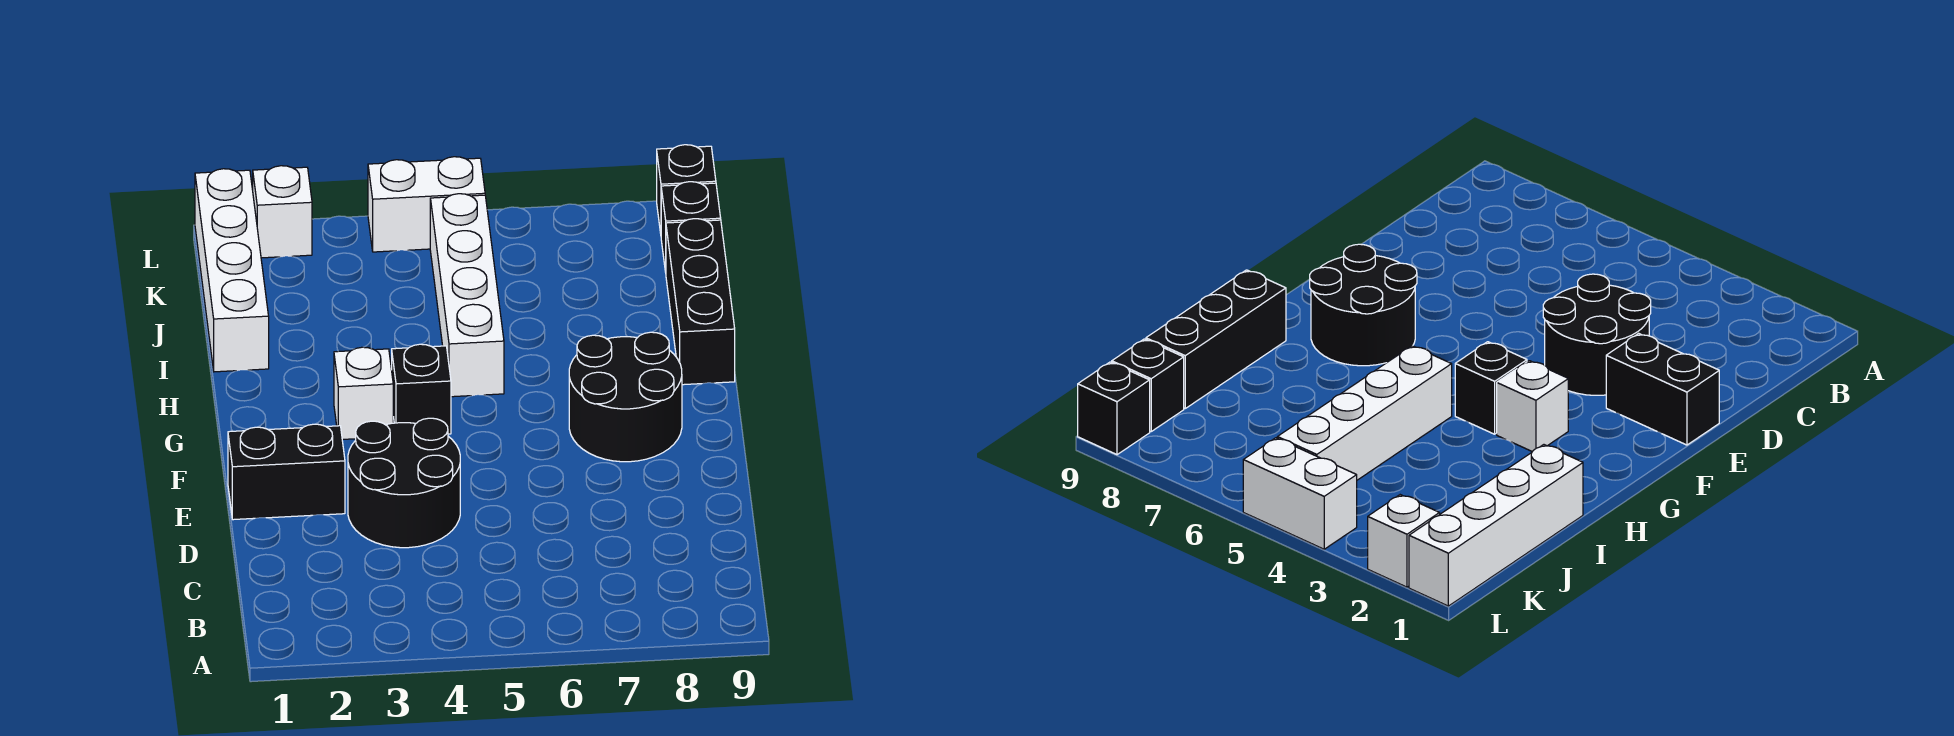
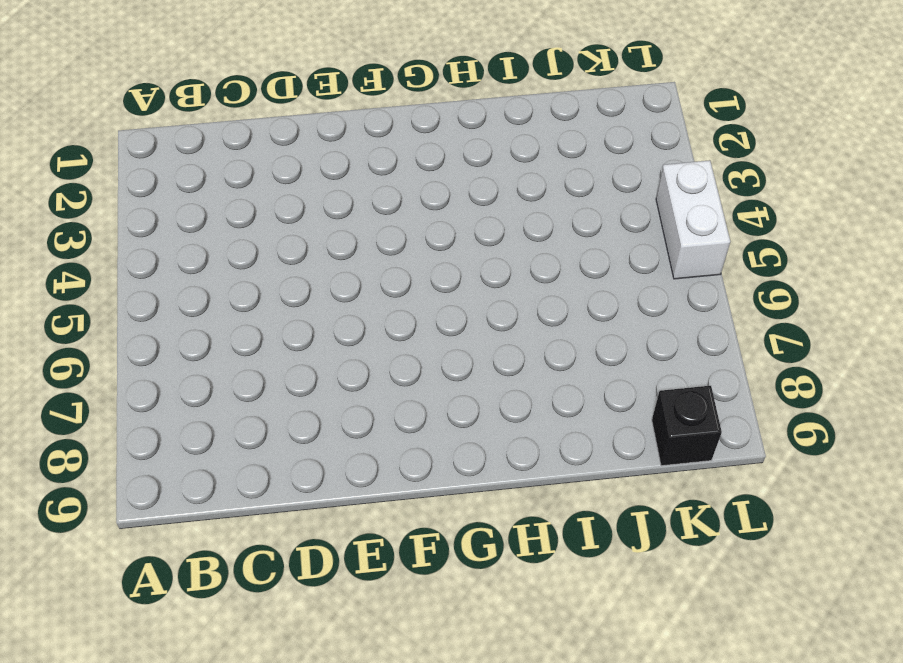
none -> black round brick D3:E4 level 1
none -> black brick E1:E2 level 1
none -> black round brick F7:G8 level 1

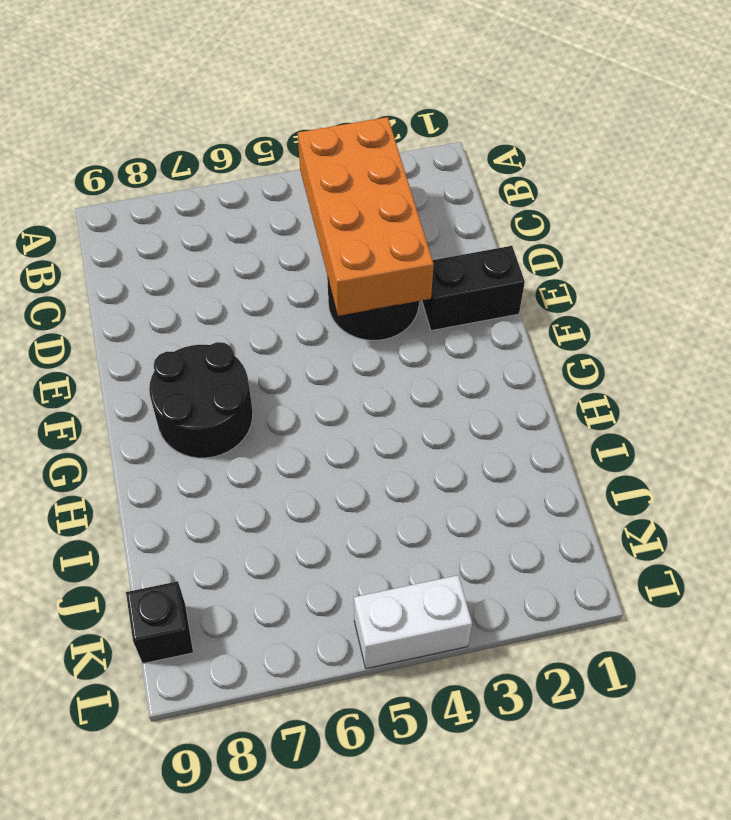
orange brick B3:E4 level 2 -> none
none -> white brick G3 level 1
none -> black brick G4 level 1
none -> white brick H5:K5 level 1

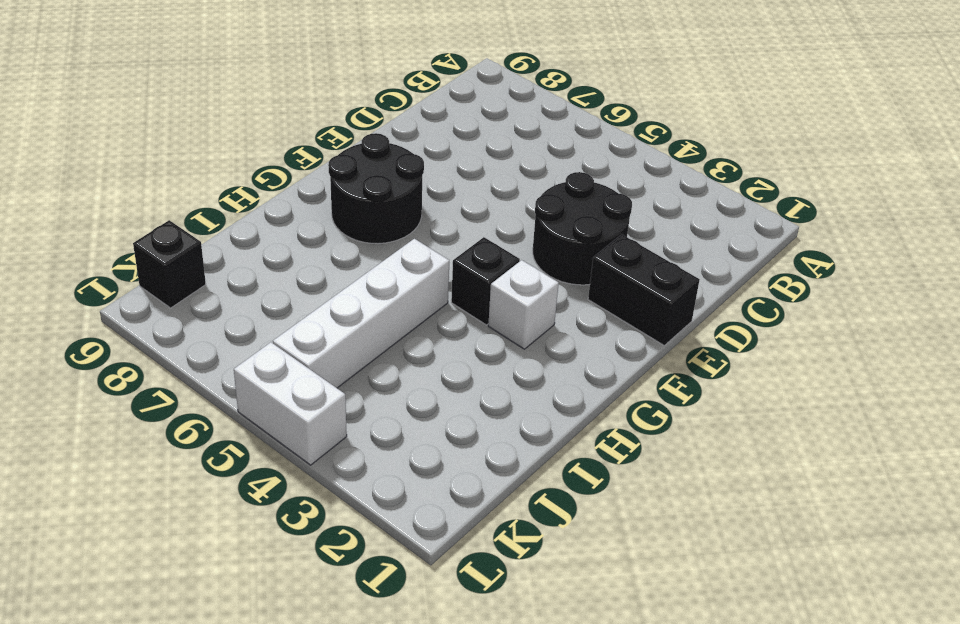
none -> black brick H9:J9 level 1
none -> white brick I1:L1 level 1
none -> white brick L2 level 1

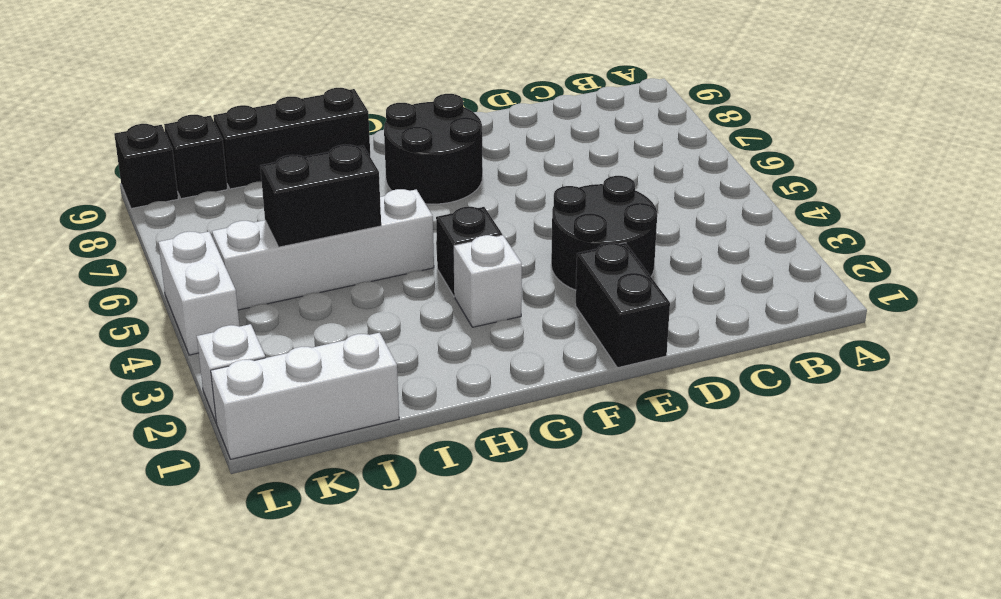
black brick I5:J5 level 2 -> none
white brick J1:L1 level 1 -> white brick I1:L1 level 1

